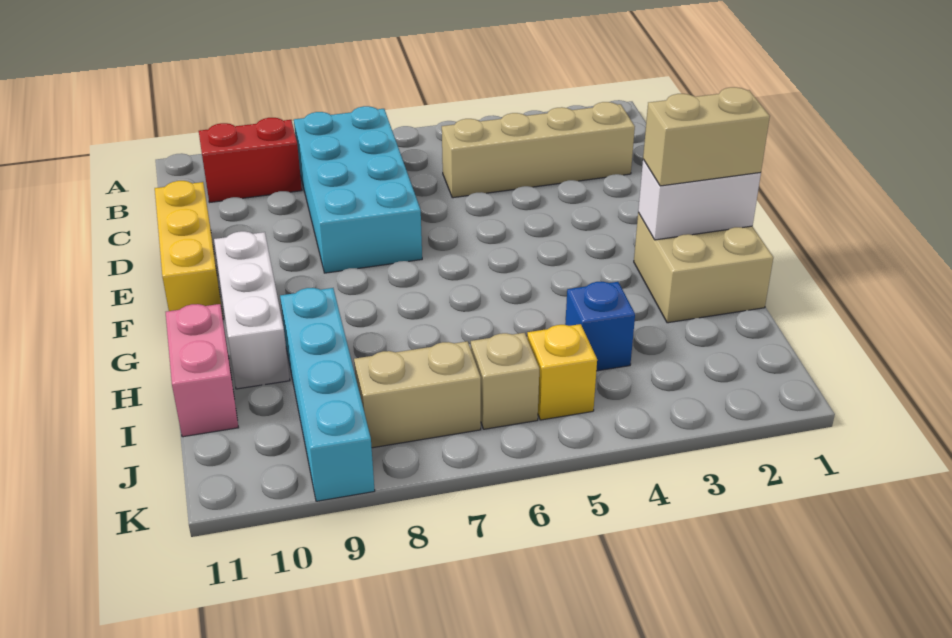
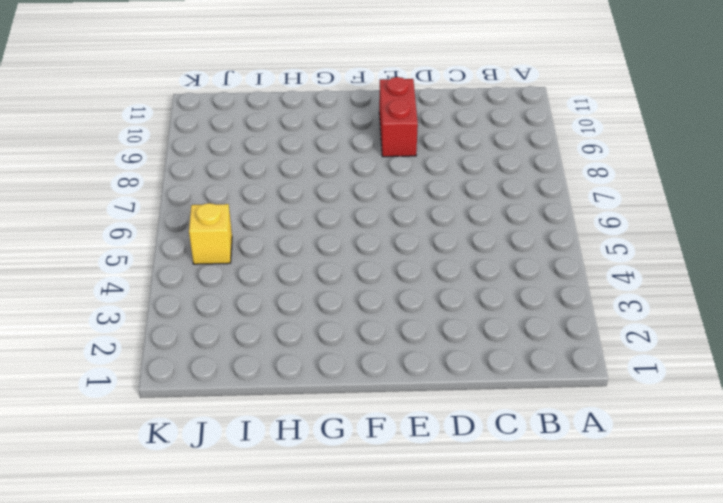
red brick E9:E10 level 1 -> red brick B9:B10 level 1
none -> cyan brick B7:E8 level 1
none -> tan brick C2:C5 level 1
none -> yellow brick D11:F11 level 1

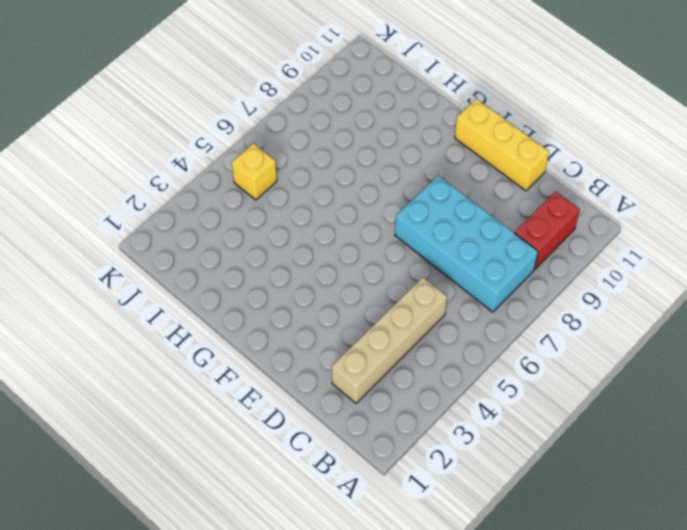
none -> white brick F10:H10 level 1
none -> tan brick G1:H2 level 1
none -> cyan brick H9:K9 level 1

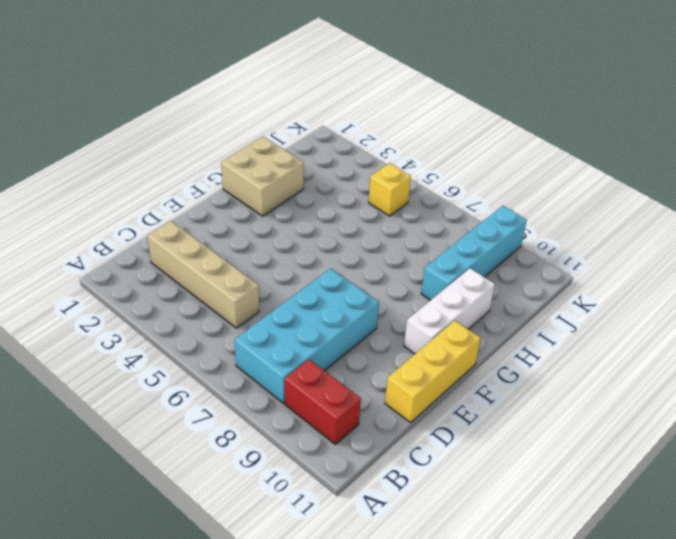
none -> pink brick H11:I11 level 1
none -> blue brick I4 level 1
none -> tan brick J6 level 1

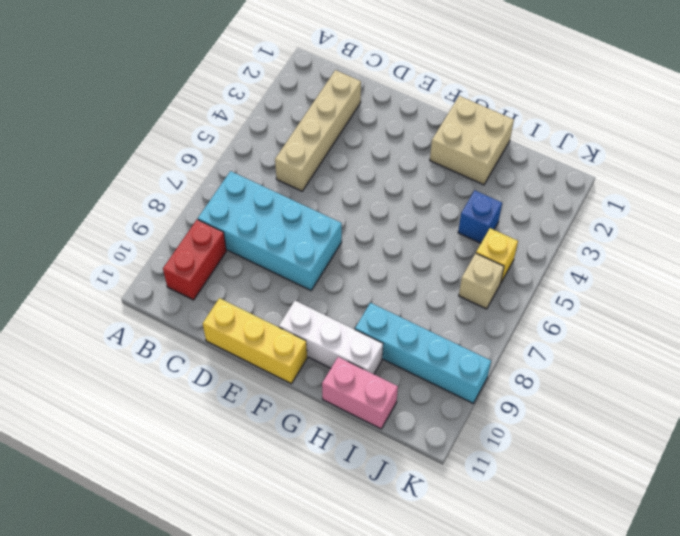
none -> tan brick J7:J8 level 1
none -> white brick G1:G2 level 2
none -> tan brick G1:G2 level 3

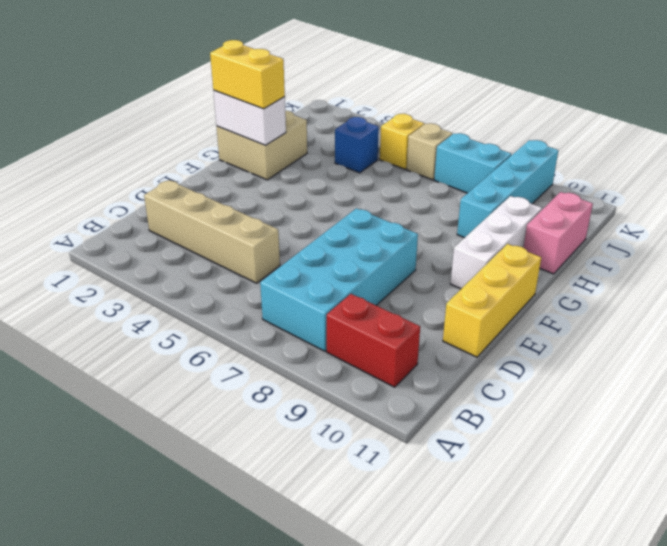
yellow brick G1:G2 level 3 -> tan brick G1:G2 level 3
cyan brick J7:J8 level 1 -> tan brick J7:J8 level 1

